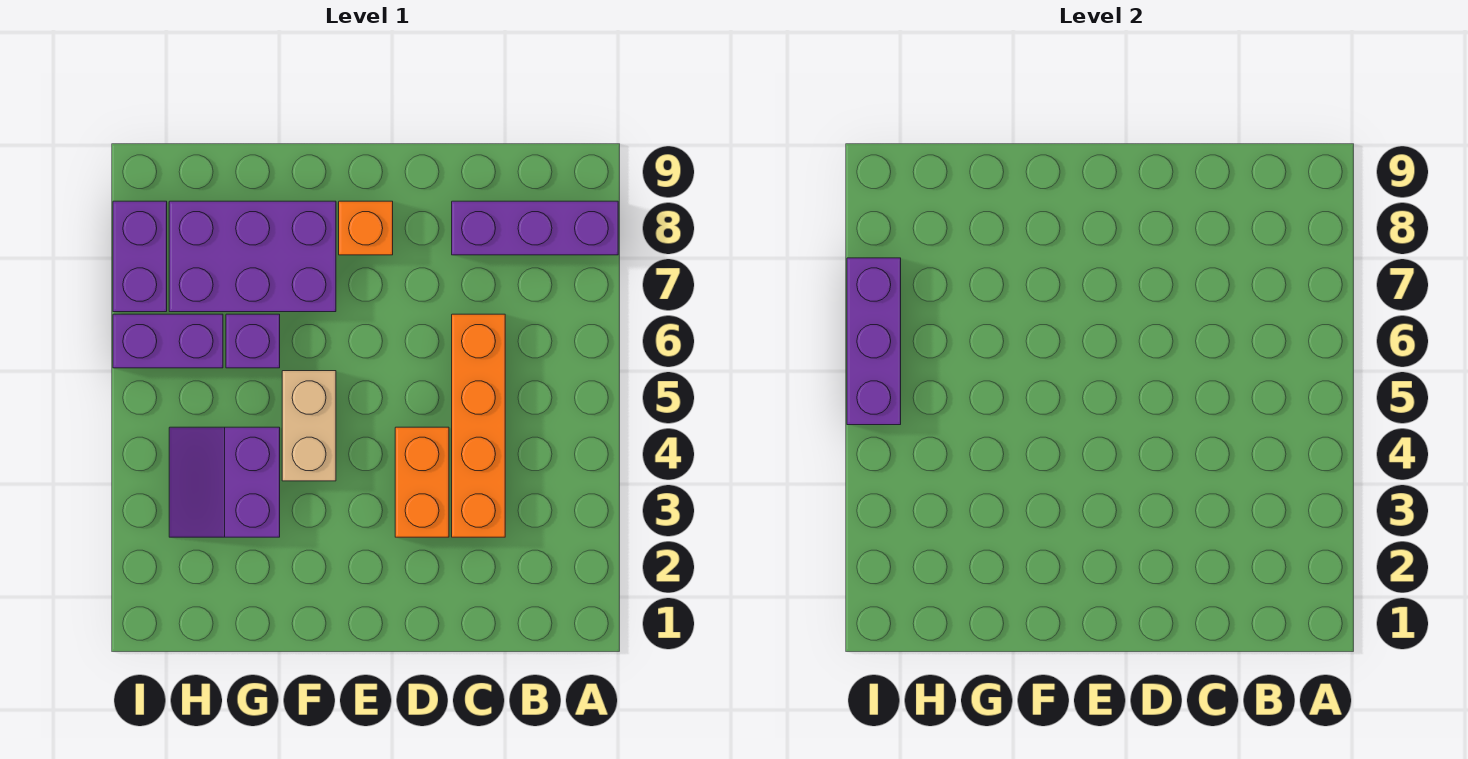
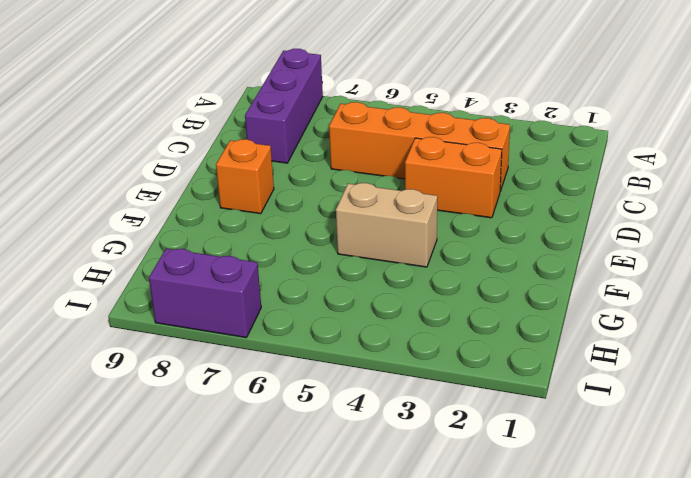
none -> purple brick F7:H8 level 1
none -> purple slope G3:H4 level 1 top G

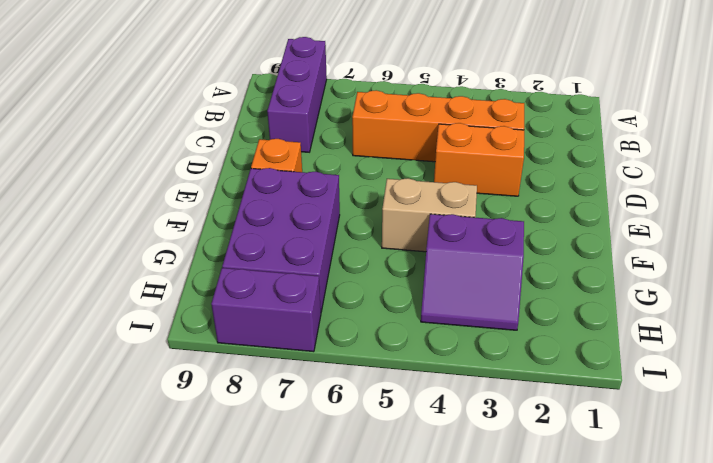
none -> purple brick G6 level 1
none -> purple brick H6:I6 level 1

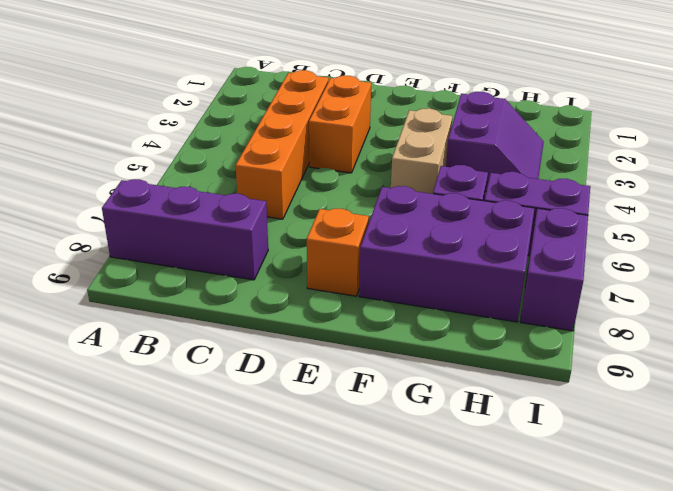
none -> purple brick I5:I7 level 2

